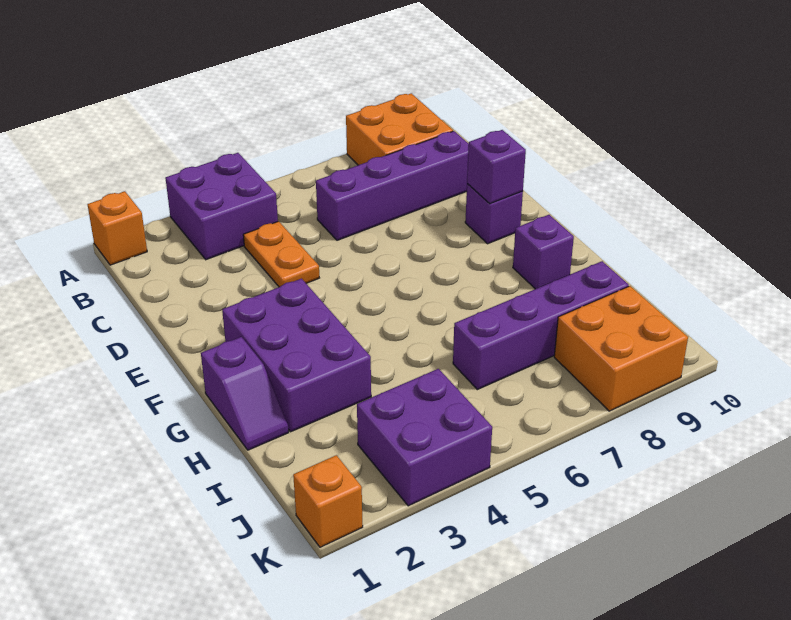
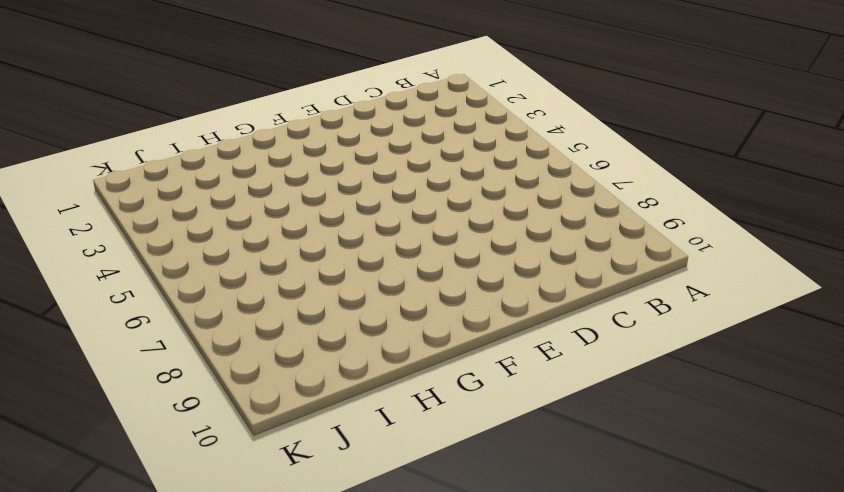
none -> orange brick A1 level 1
none -> purple brick A3:B4 level 1
none -> orange brick A8:B9 level 1

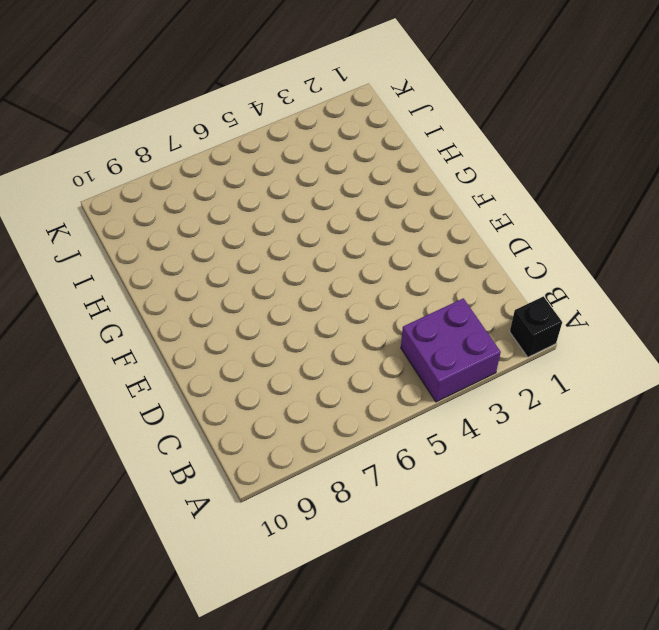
black brick A1 level 1 -> orange brick A1 level 1
none -> orange brick A8:B9 level 1
none -> orange plate C4:D4 level 1
none -> purple brick C6:C9 level 1

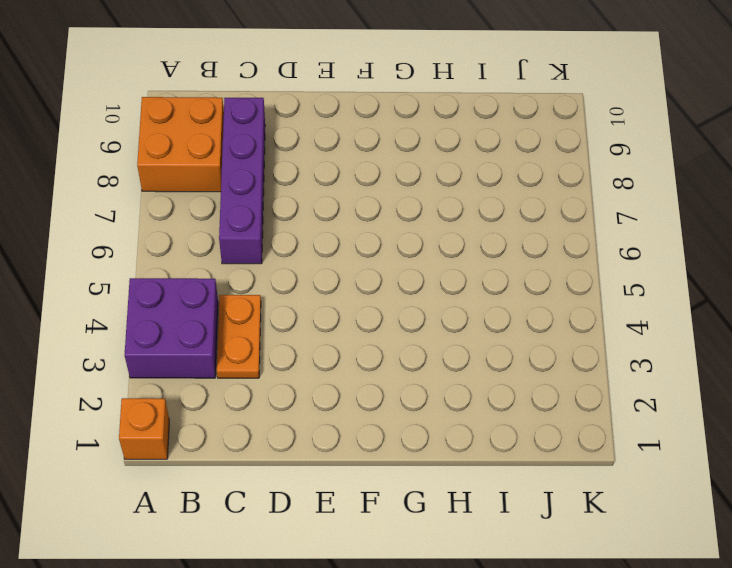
orange plate C3:C4 level 1 -> orange plate C4:D4 level 1
none -> purple brick E9 level 1
none -> purple brick F2:H3 level 1
none -> purple slope G1:H1 level 1 top G

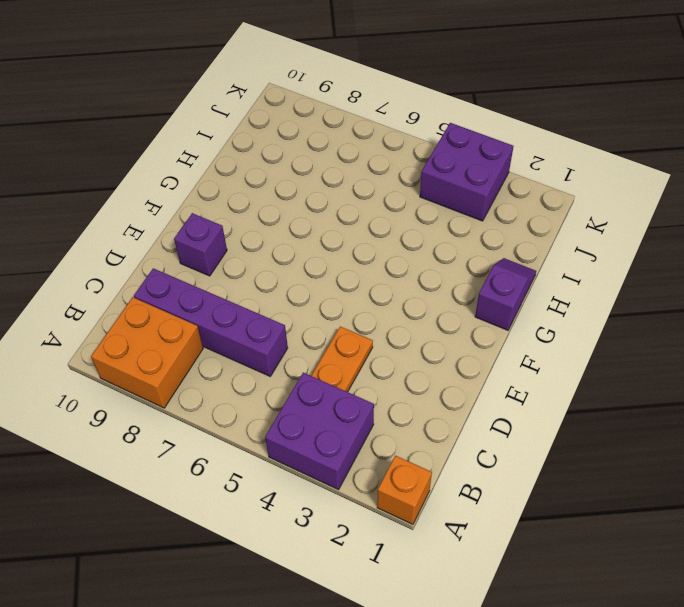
none -> purple brick F2:H3 level 1
none -> purple brick G9 level 1
none -> purple brick I6:I9 level 1

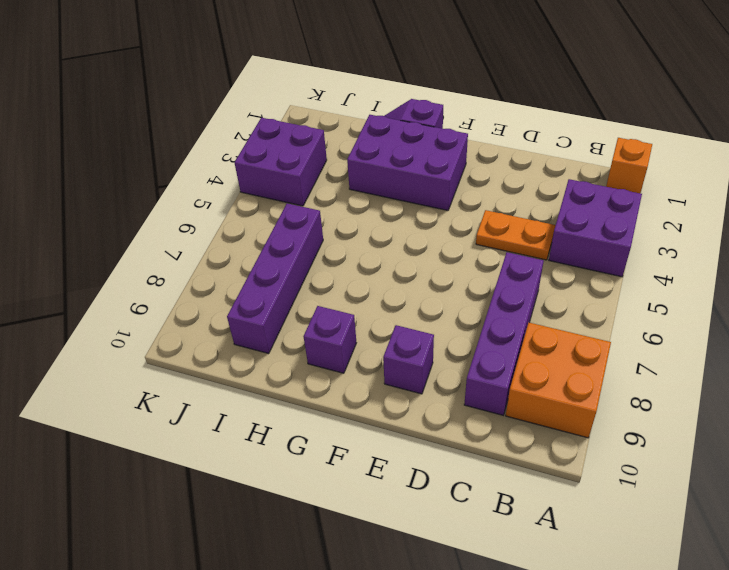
none -> orange brick J8:K9 level 1
none -> orange brick K1 level 1
none -> purple brick E9 level 2

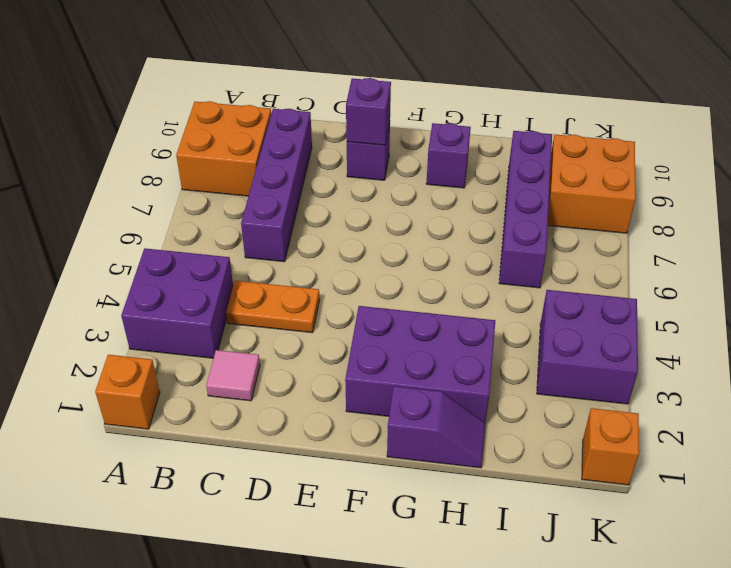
pink tile C2 level 1 -> none

